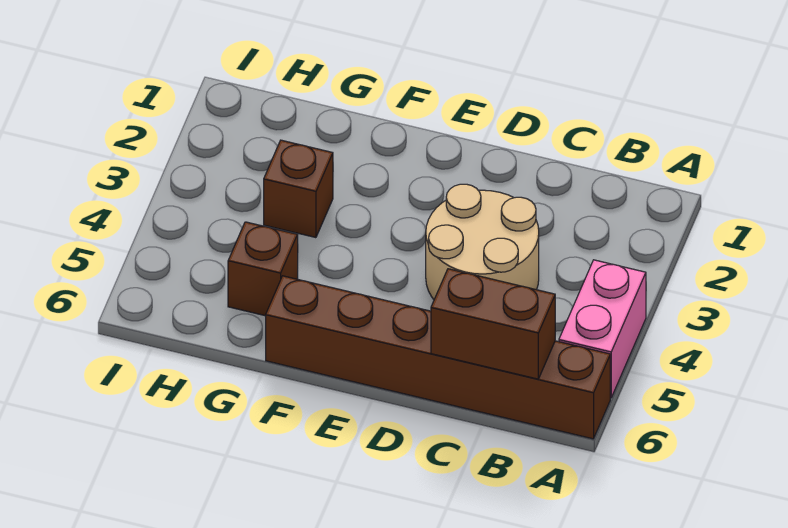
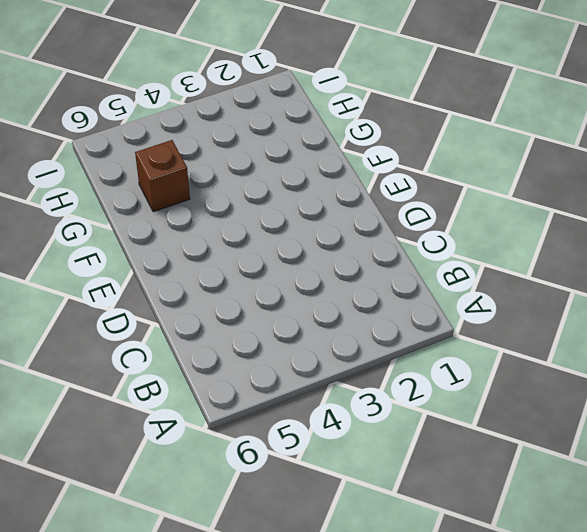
none -> pink brick A4:A5 level 1
none -> brown brick A6:F6 level 1

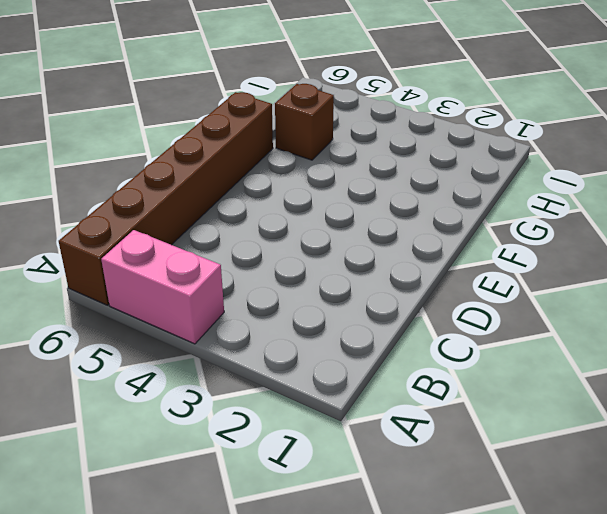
none -> tan round brick C3:D4 level 1
none -> brown brick G3 level 1

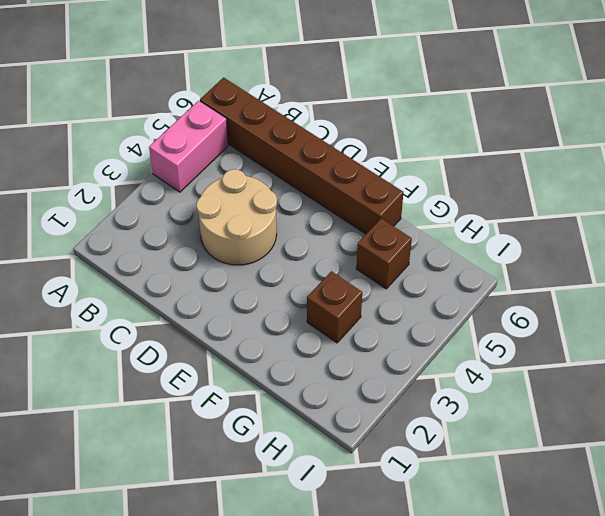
none -> brown brick B6:C6 level 2

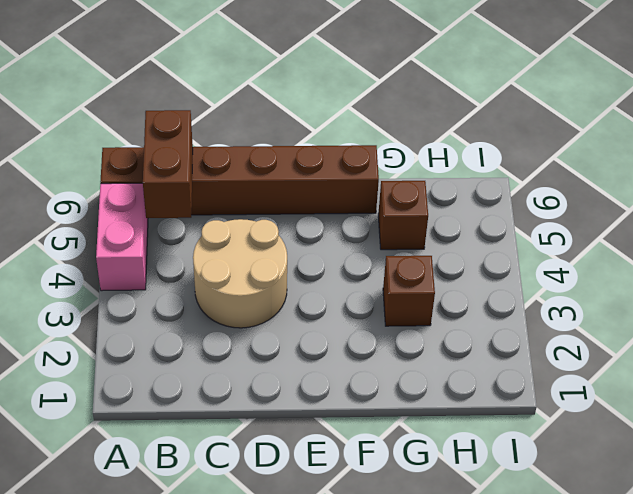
brown brick B5:B6 level 2 -> brown brick B6:C6 level 2

